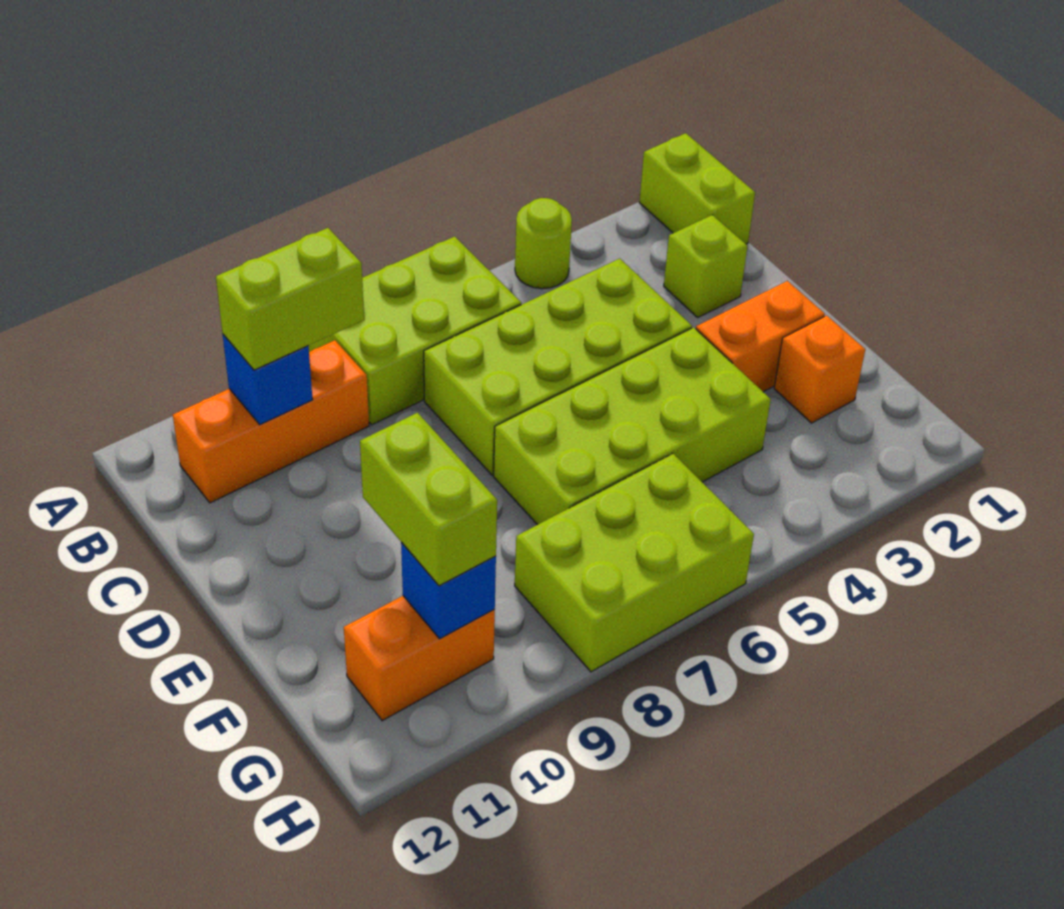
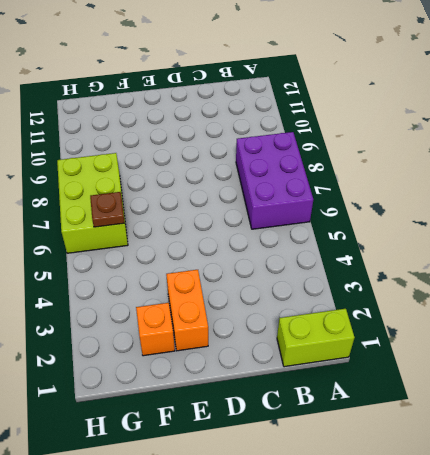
purple brick A6:B8 level 1 -> lime brick A6:B8 level 1
brown plate G6 level 2 -> none
none -> lime round brick A4 level 1
none -> orange brick B9:B11 level 1
none -> lime brick C2 level 1

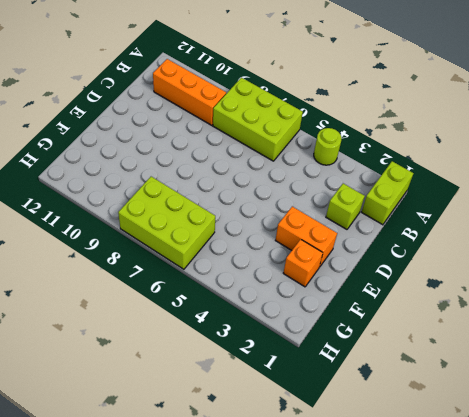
none -> lime brick C4:D7 level 1
none -> lime brick E4:F7 level 1
none -> orange brick G10:G11 level 1

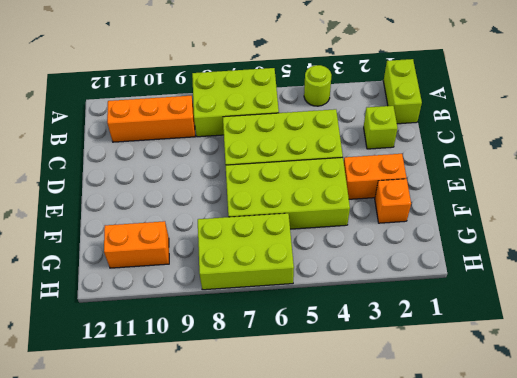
none -> blue brick B10 level 2
none -> blue brick G10 level 2
none -> lime brick B9:B10 level 3

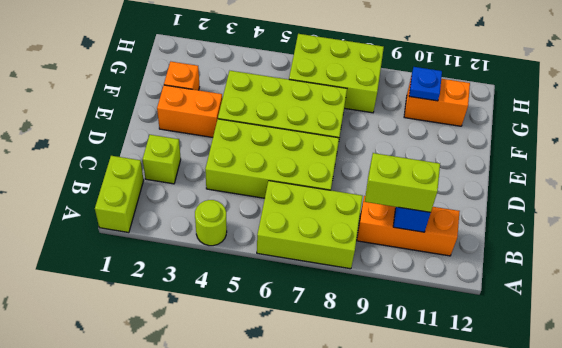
blue plate G10 level 2 -> blue brick G10 level 2
none -> lime brick F10:G10 level 3

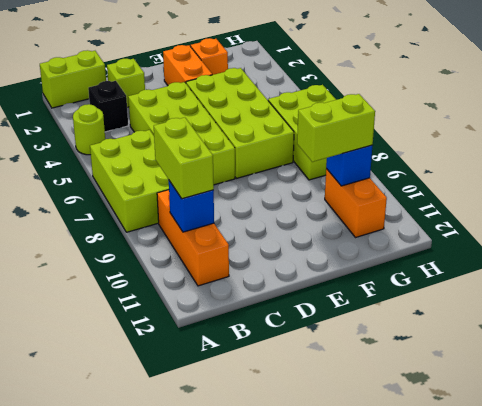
black brick B3 level 1 -> none

